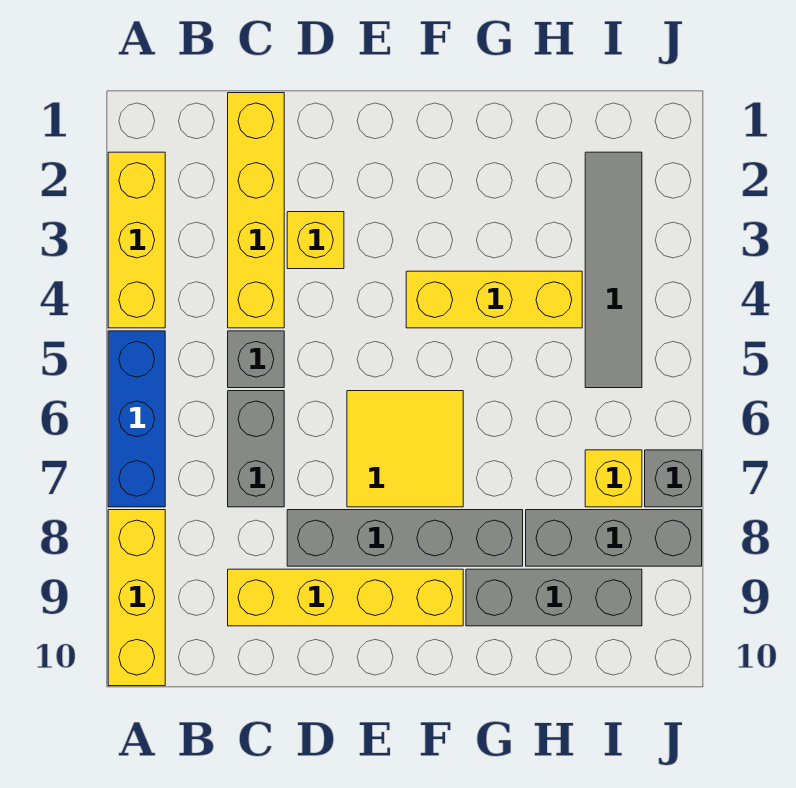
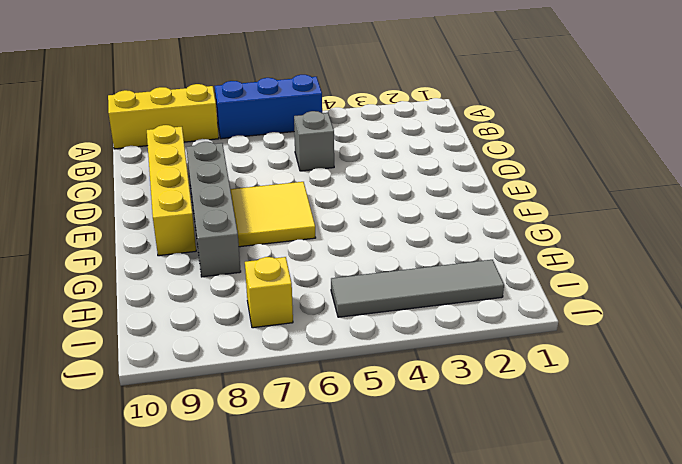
none -> yellow brick A2:A4 level 1
none -> yellow brick C1:C4 level 1
none -> grey brick C6:C7 level 1

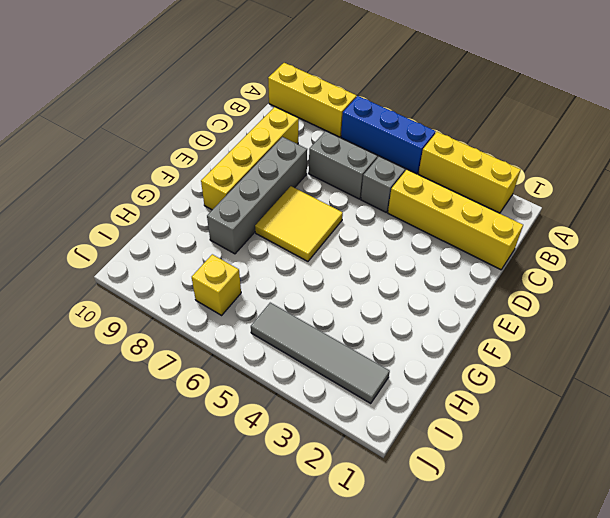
none -> yellow brick D3 level 1
none -> yellow brick F4:H4 level 1
none -> grey brick G9:I9 level 1

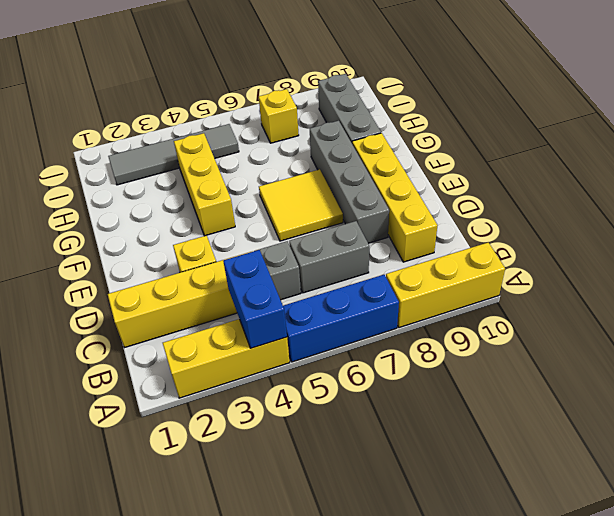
blue brick A4:B4 level 2 -> none
none -> grey brick H8:J8 level 1
none -> grey brick J7 level 1

